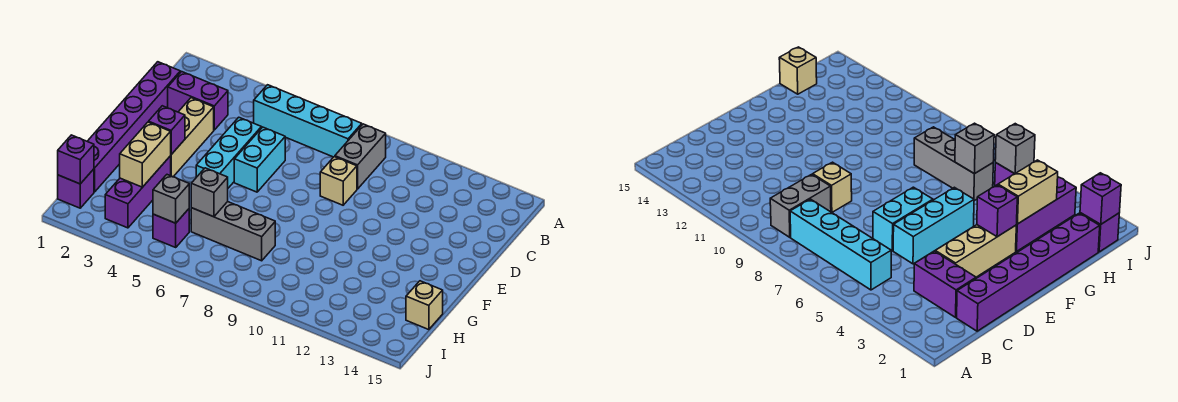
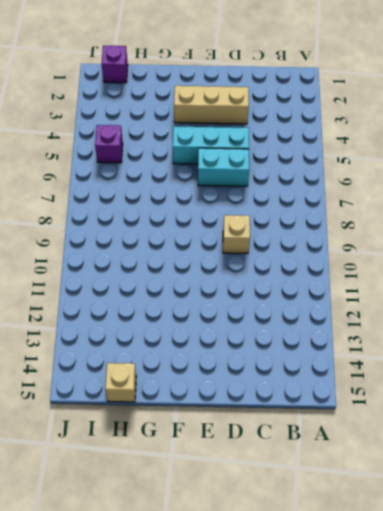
none -> cyan brick B5:B8 level 1
none -> grey brick B9:C9 level 1
none -> purple brick C1:H1 level 1

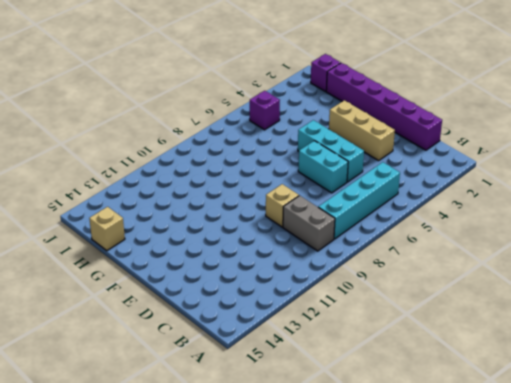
none -> purple brick C2:C3 level 1
none -> purple brick G3:I3 level 1
none -> grey brick H6:H8 level 1

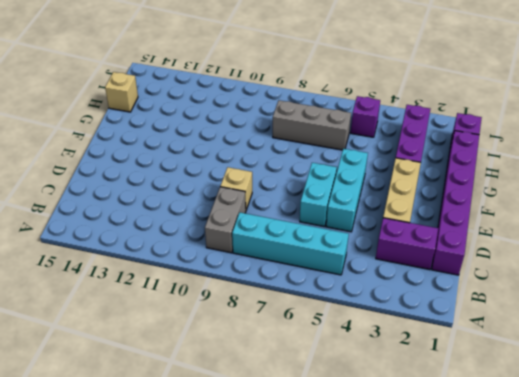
none -> purple brick F3 level 2
none -> tan brick G3:H3 level 2
none -> grey brick H6 level 2

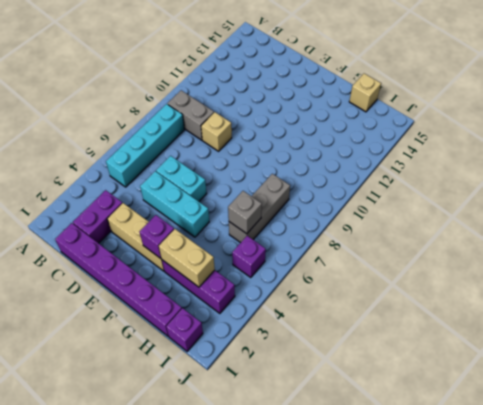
none -> purple brick I1 level 2
none -> grey brick I5 level 2

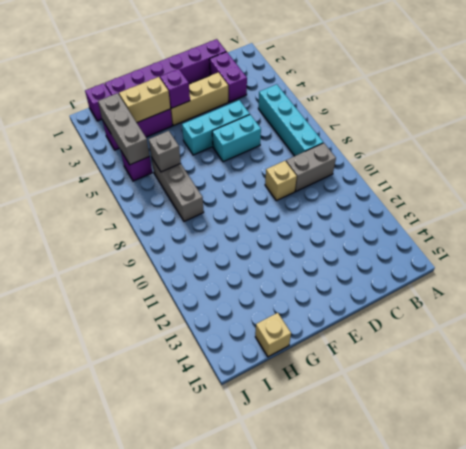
grey brick I3:I5 level 2 -> grey brick I5 level 2
none -> purple brick I1 level 2

